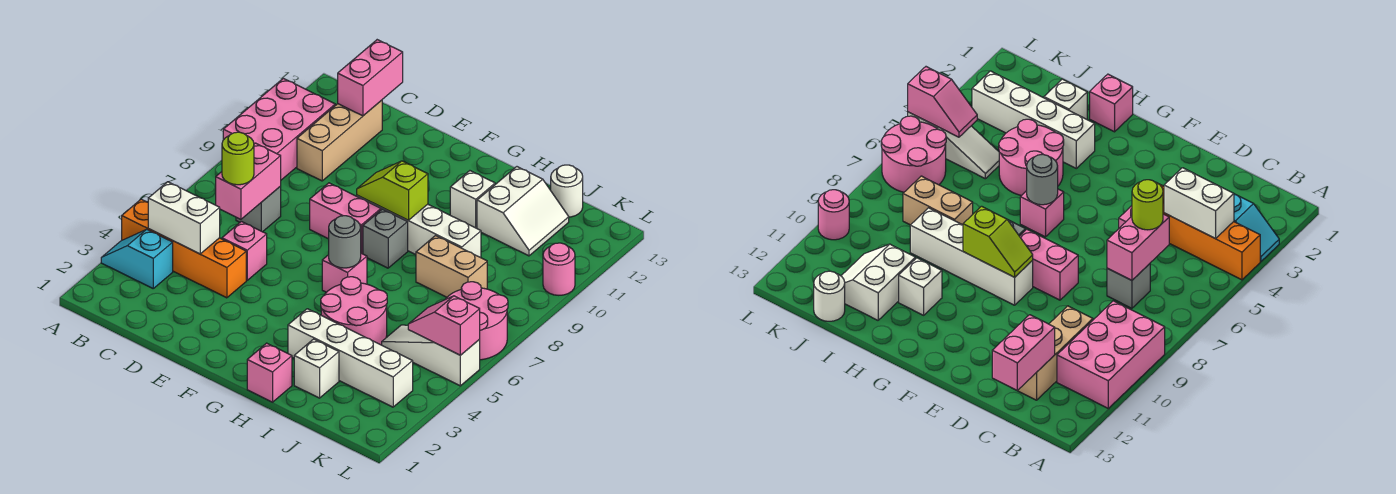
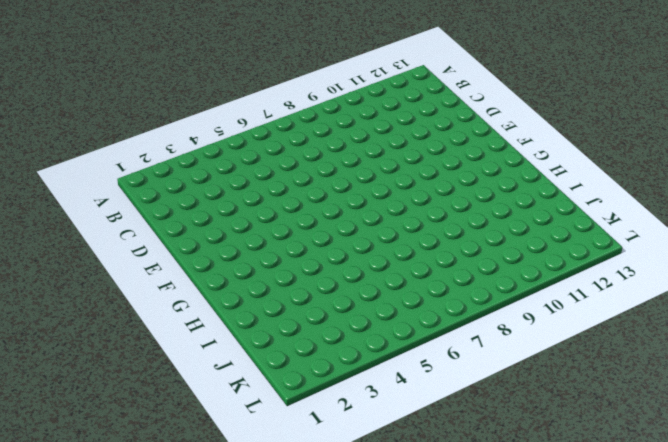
none -> cyan slope A3:B3 level 1 top B
none -> orange brick A4:D4 level 1
none -> pink brick A9:B11 level 1

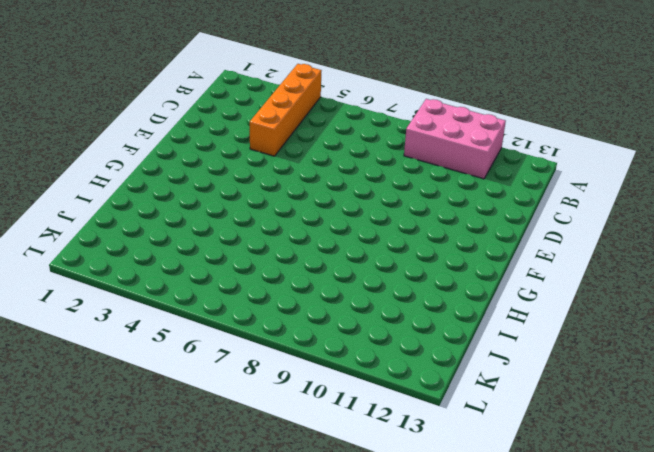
none -> cyan slope A3:B3 level 1 top B
none -> grey brick C7 level 1
none -> tan brick C10:C12 level 1

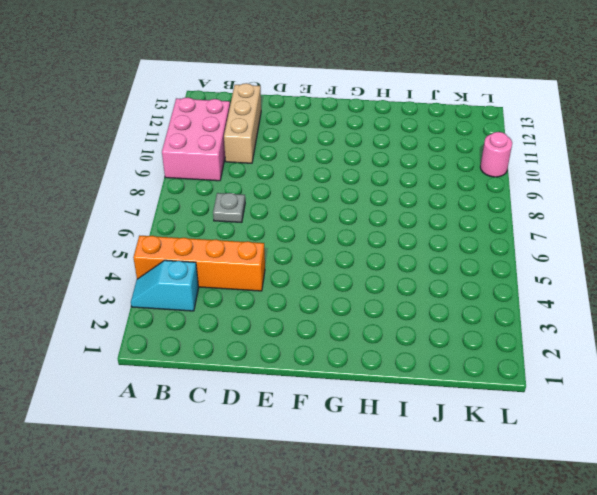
grey plate C7 level 1 -> grey brick C7 level 1
none -> pink brick D5 level 1
none -> pink brick E8:F8 level 1
none -> white brick F9:I9 level 1

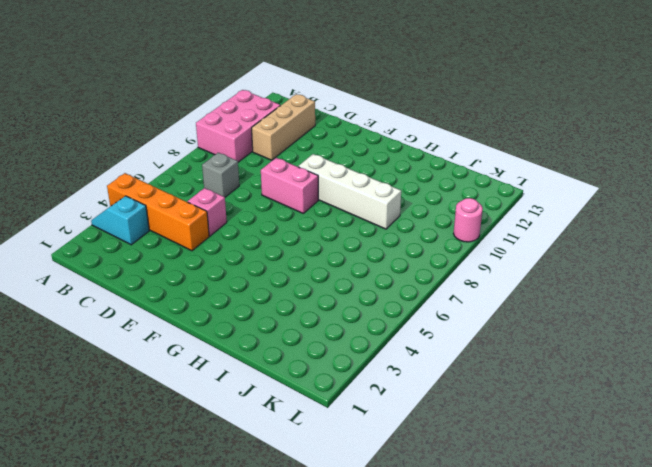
none -> pink brick G6 level 1
none -> grey brick G8 level 1
none -> pink brick H1 level 1

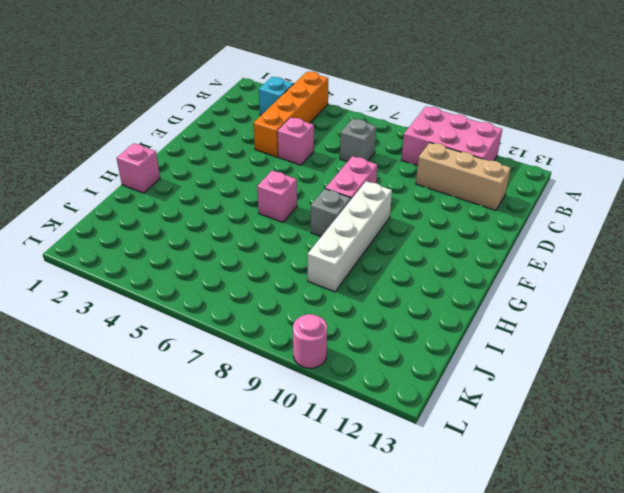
none -> white brick H3:K3 level 1
none -> pink round brick H4:I5 level 1
none -> white brick H11 level 1

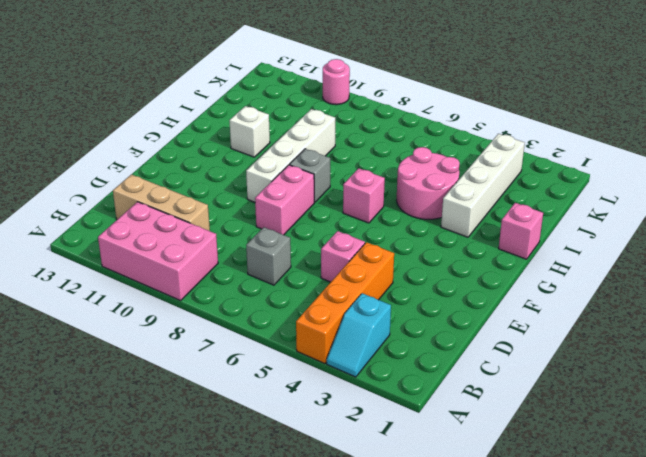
none -> white brick I2 level 1
none -> tan brick I8:J8 level 1
none -> white slope I11:J12 level 1 top I

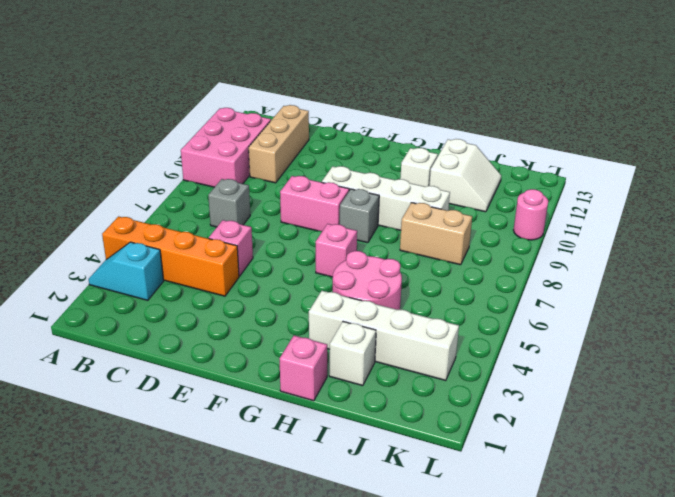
none -> white slope J5:L5 level 1 top L
none -> white round brick J13 level 1
none -> pink round brick K6:L7 level 1

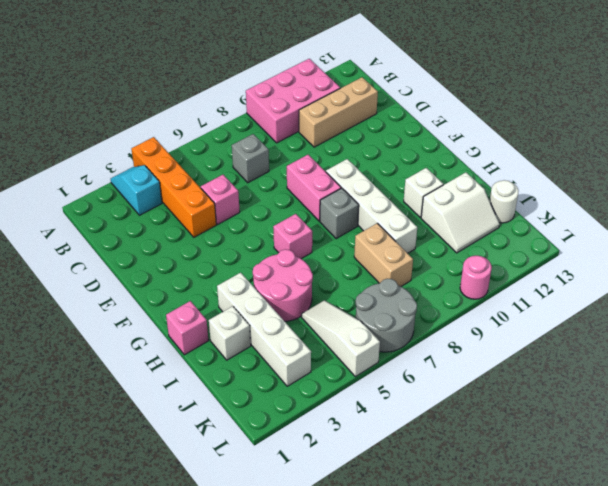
grey round brick K6:L7 level 1 -> pink round brick K6:L7 level 1
none -> white brick B4:C4 level 2
none -> pink brick C6:C7 level 2
none -> pink brick C12:C13 level 2

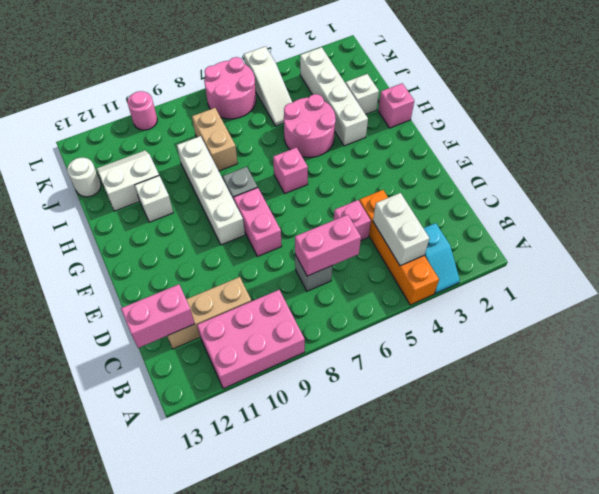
none -> lime slope F9:G9 level 2 top G
none -> grey round brick G6 level 2
none -> pink slope K5:L5 level 2 top L

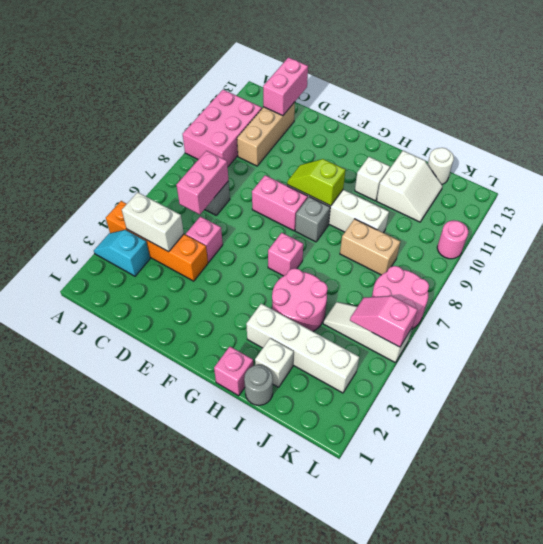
grey round brick I1 level 1 -> grey round brick G6 level 2
none -> lime round brick C6 level 3

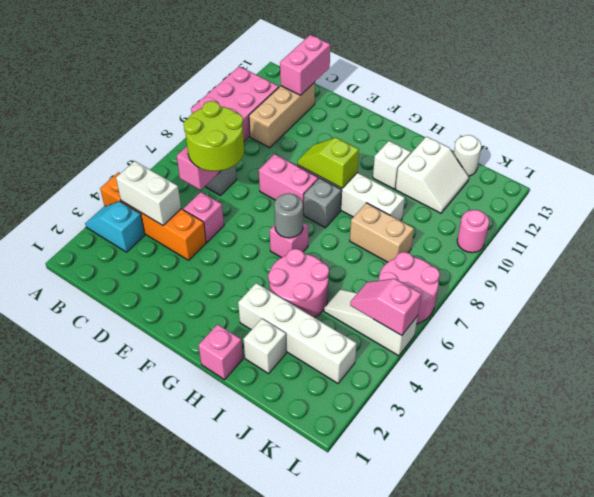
lime round brick C6:D7 level 3 -> lime round brick C6 level 3

